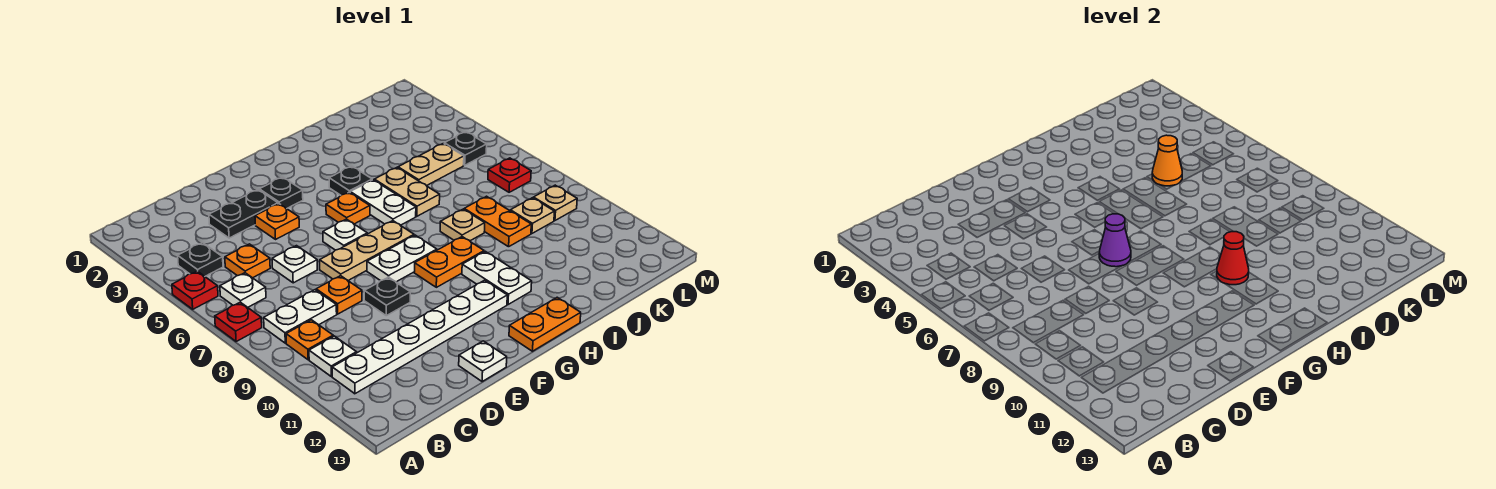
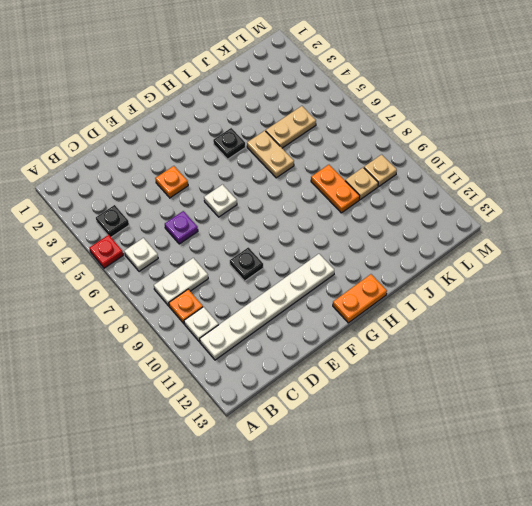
purple plate D6 level 1 -> white plate D6 level 1
none -> red plate A7 level 1
none -> orange plate C5 level 1
none -> black plate D3:E3 level 1
none -> orange plate D8 level 1

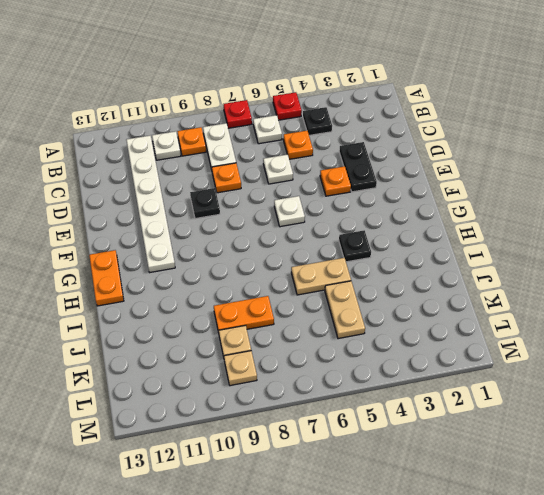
none -> tan plate E7:G7 level 1
none -> white plate E13 level 1
none -> black plate F3 level 1
none -> white plate F8:G8 level 1

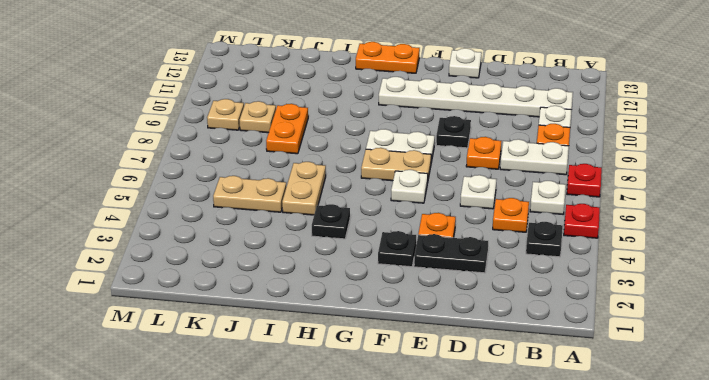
tan plate F7:G7 level 1 -> tan plate E7:G7 level 1
none -> orange plate G5 level 1
none -> orange plate G9:H9 level 1
none -> white plate H5:H6 level 1
none -> white plate H10:H11 level 1

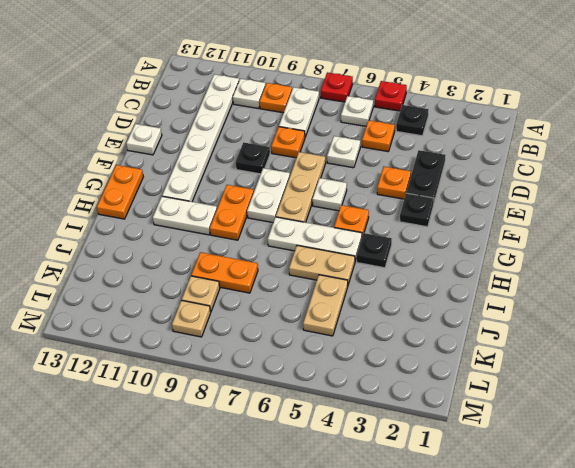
white plate H5:H7 level 1 -> white plate H5:H6 level 1
none -> tan plate I8 level 1
none -> black plate L5 level 1
none -> red plate L7 level 1
none -> purple cone F7 level 2

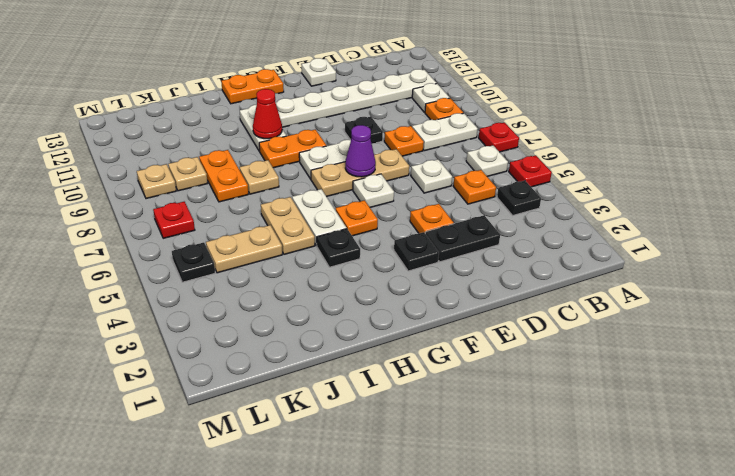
none -> orange cone J5 level 2

